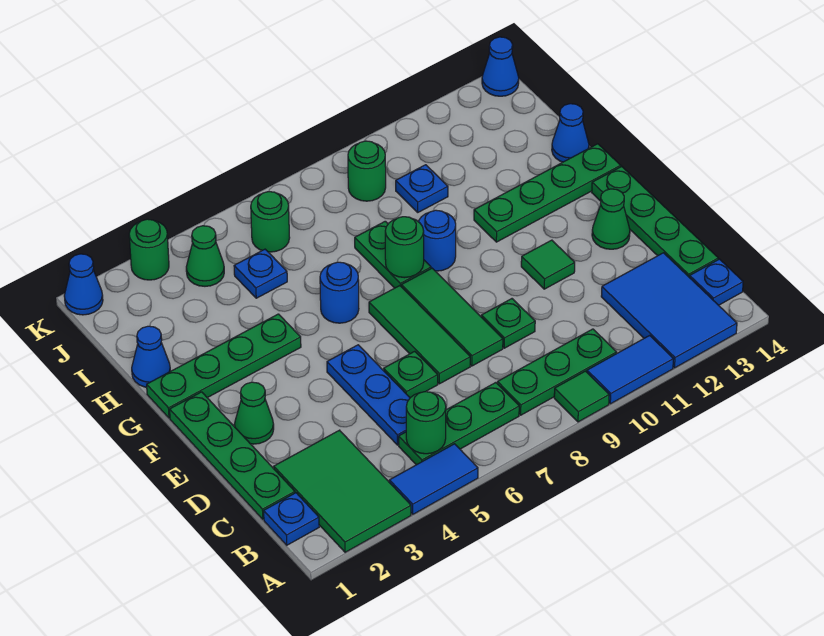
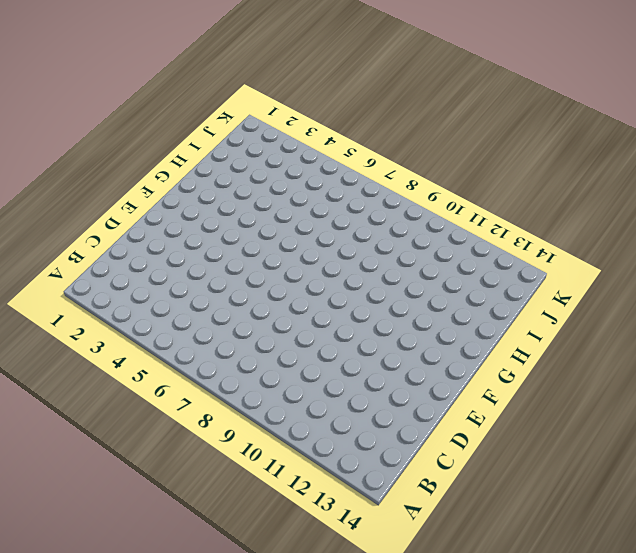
none -> green tile A2:C3 level 1
none -> blue tile A4:A5 level 1
none -> green tile A9 level 1
none -> blue tile A10:A11 level 1

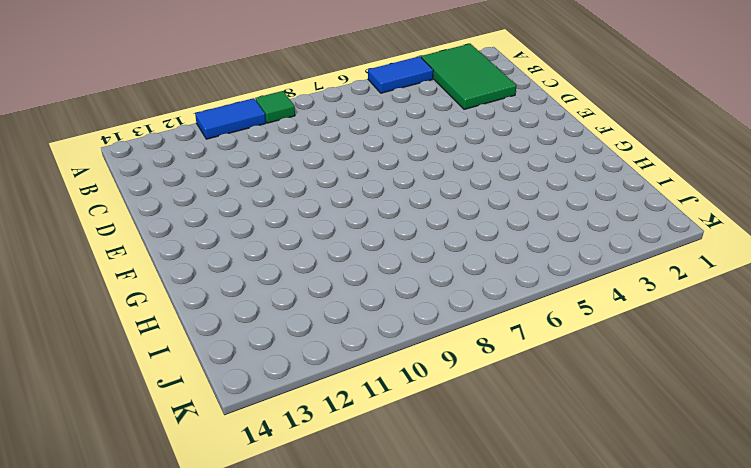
none -> blue tile A12:C13 level 1
none -> blue plate B1 level 1
none -> green plate B5:B7 level 1
none -> green plate B8:B10 level 1

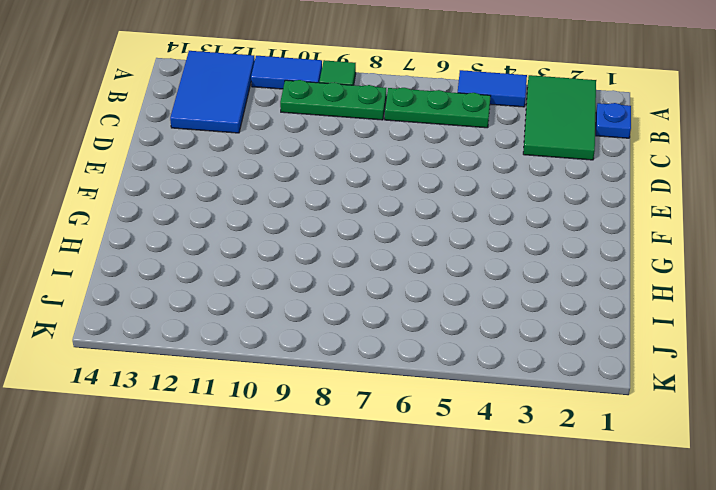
none -> blue plate B14 level 1
none -> green plate C1:F1 level 1
none -> blue plate C5:E5 level 1
none -> green plate C14:F14 level 1

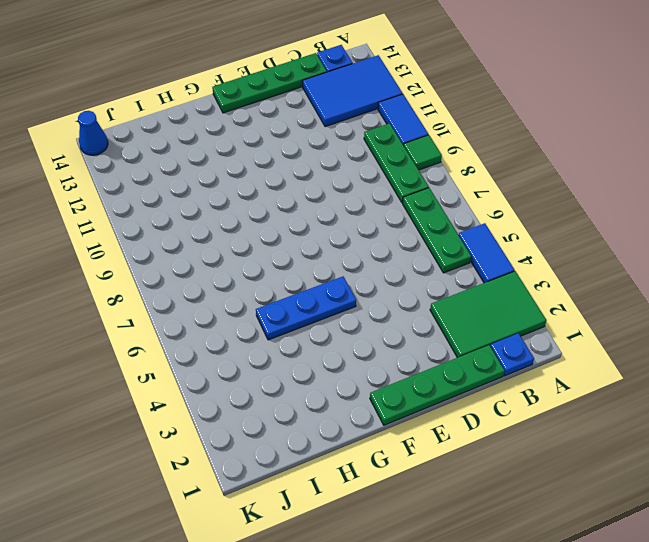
blue plate F5:H5 level 1 -> blue plate C5:E5 level 1
none -> green plate D6 level 1
none -> green tile D7:F7 level 1
none -> green tile D8:F8 level 1
none -> green plate D9 level 1

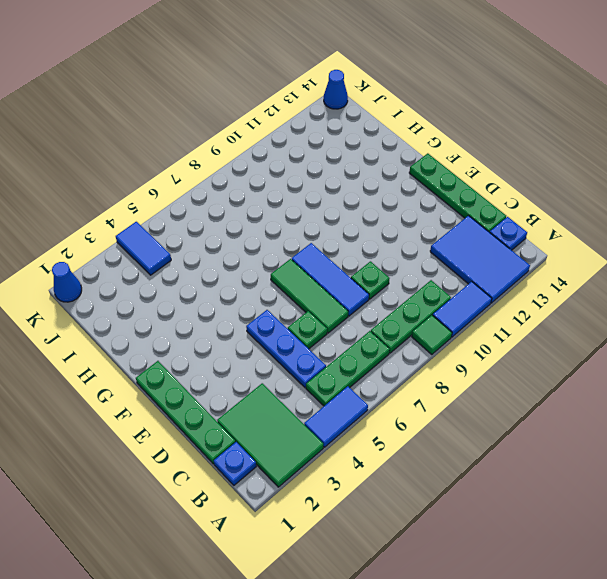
blue tile D8:F8 level 1 -> green tile D8:F8 level 1
blue tile J4:K4 level 1 -> green cone J4 level 1
none -> green cone E2 level 1
none -> green tile E11 level 1
none -> green cone E13 level 1
none -> green plate G1:G4 level 1

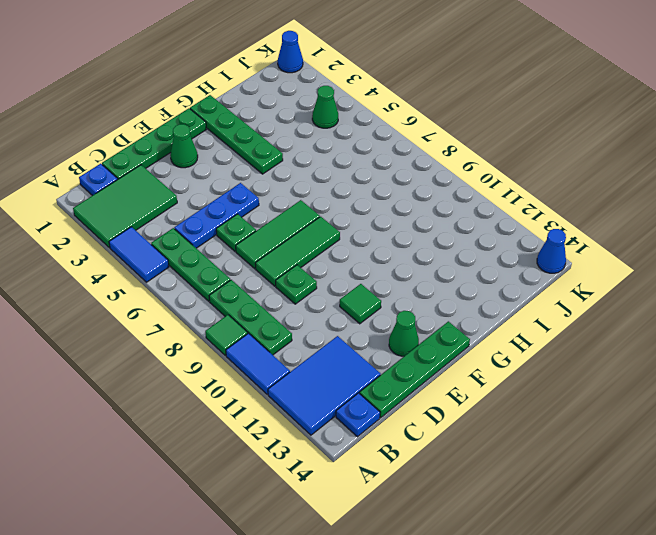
none -> blue round brick G6 level 1
none -> green plate G8:H8 level 1
none -> blue round brick G9 level 1
none -> green plate G11:G14 level 1

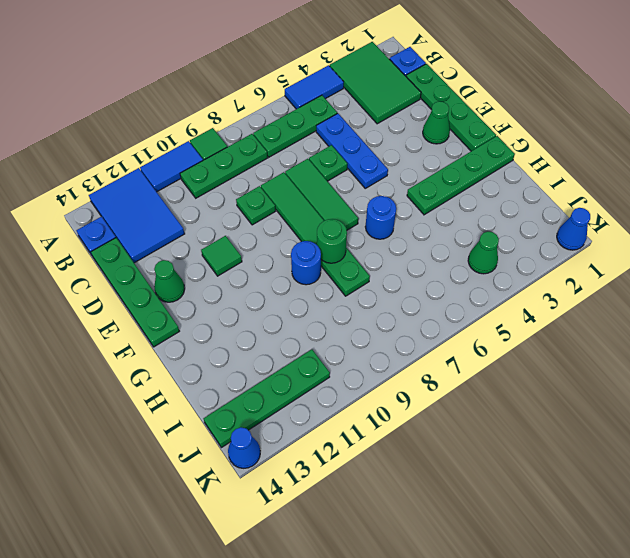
green plate J11:J14 level 1 -> green plate G11:G14 level 1
none -> blue cone H1 level 1
none -> blue cone H14 level 1
none -> blue plate I5 level 1
none -> blue plate I10 level 1

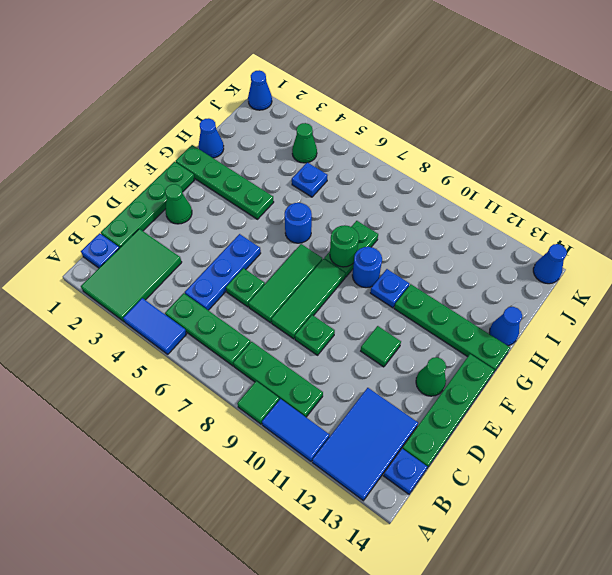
blue plate G10 level 1 -> blue plate I10 level 1
none -> green round brick J6 level 1
none -> green round brick J9 level 1
none -> green round brick K3 level 1
none -> green round brick B5 level 2

